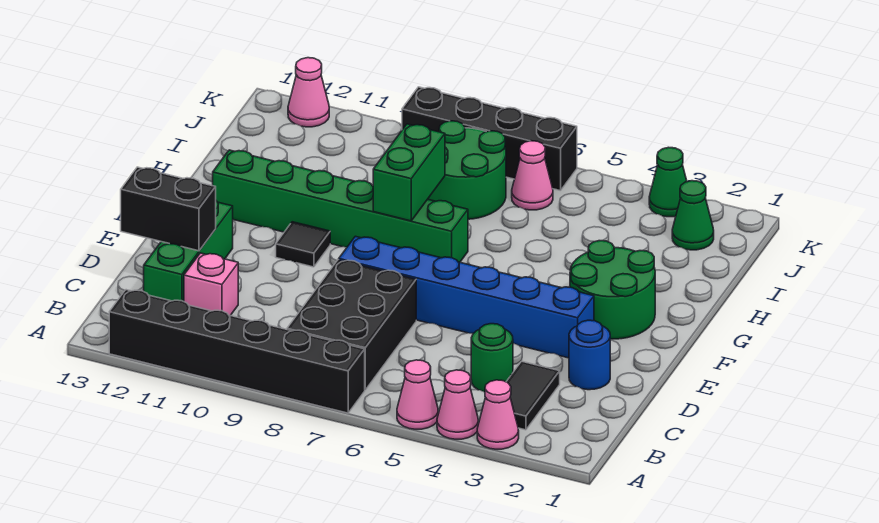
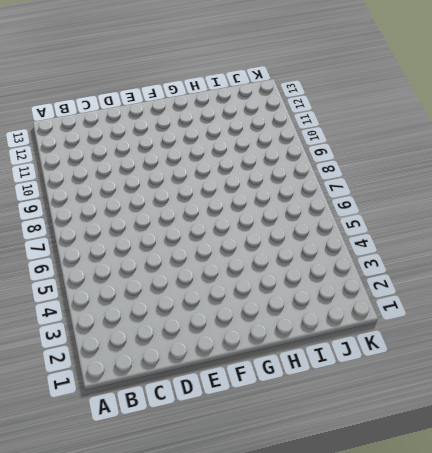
none -> pink cone A3 level 1
none -> pink cone A4 level 1
none -> pink cone A5 level 1

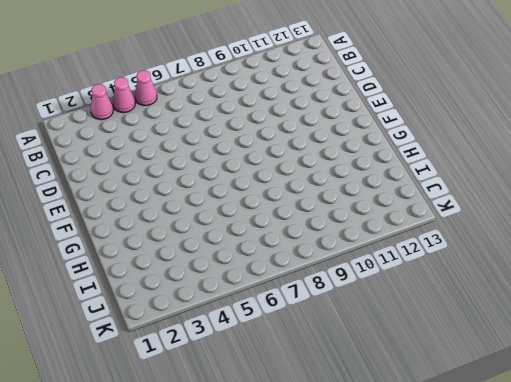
none -> black brick A7:A12 level 1
none -> black tile B3:C3 level 1
none -> black brick B7:D8 level 1

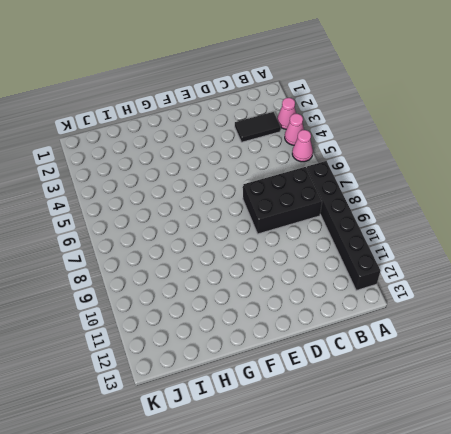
none -> green round brick C4 level 1
none -> pink brick C11 level 1
none -> green brick C12:E12 level 1

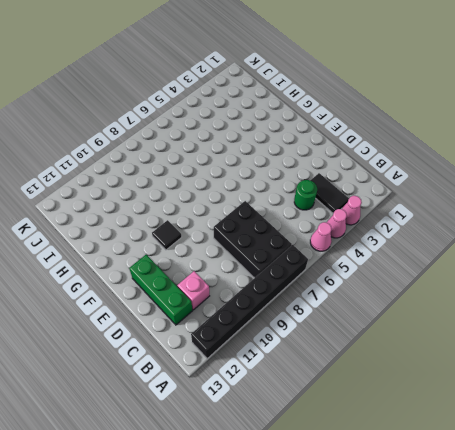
none -> blue round brick D2 level 1
none -> blue brick E3:E8 level 1
none -> green round brick F2:G3 level 1

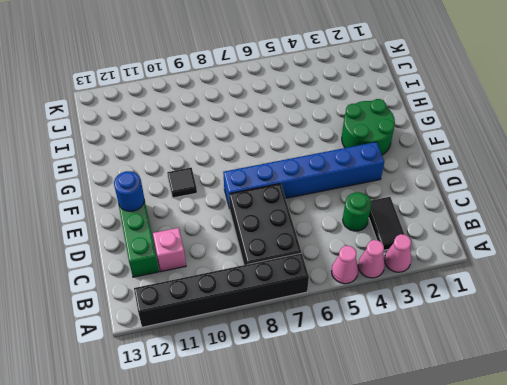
blue round brick E12 level 2 -> blue round brick D2 level 1
none -> green brick G7:G12 level 1
none -> green round brick I7:J8 level 1
none -> green cone J2 level 1

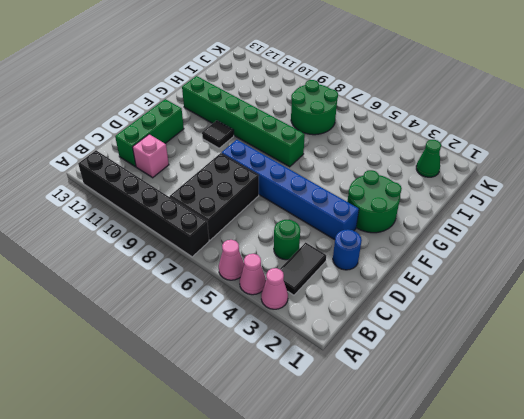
none -> pink cone J6 level 1
none -> green cone K3 level 1
none -> black brick K6:K9 level 1

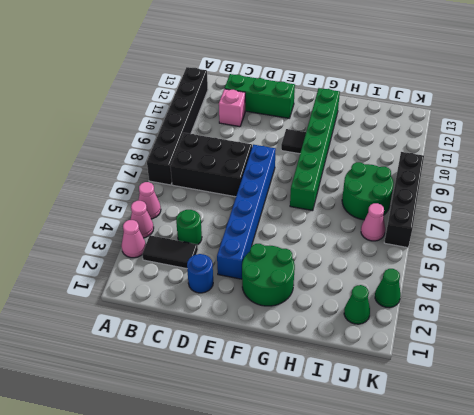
none -> pink cone K12 level 1
none -> black brick D12:D13 level 2
none -> green brick G8:H8 level 2

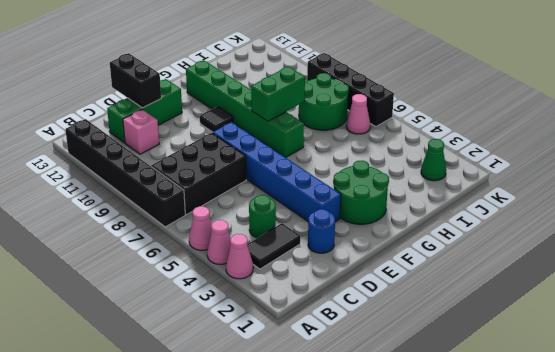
none -> green cone K3 level 1
none -> pink cone K12 level 1

